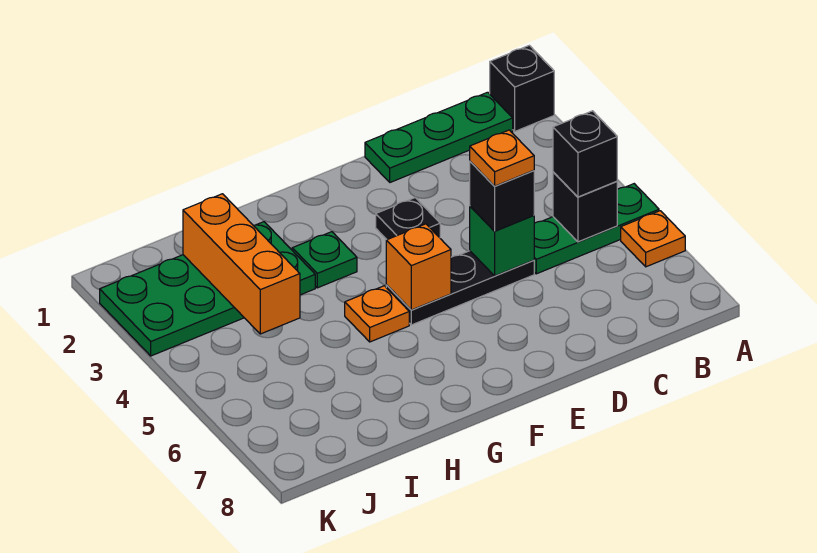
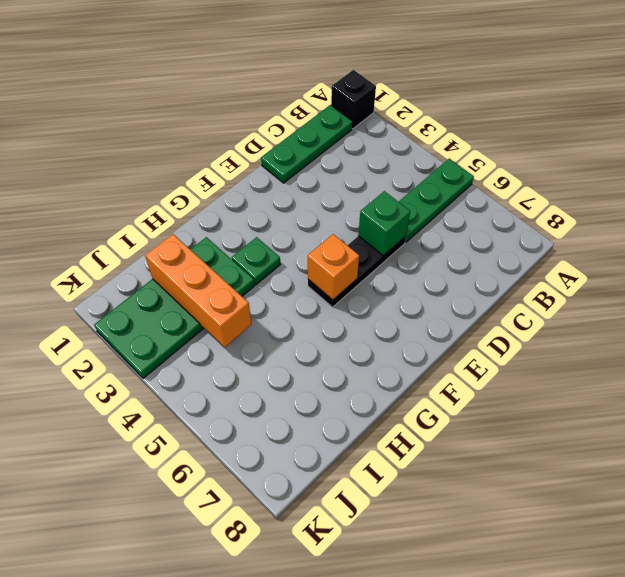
none -> orange plate A6 level 1
none -> black plate E3 level 1
none -> orange plate G5 level 1

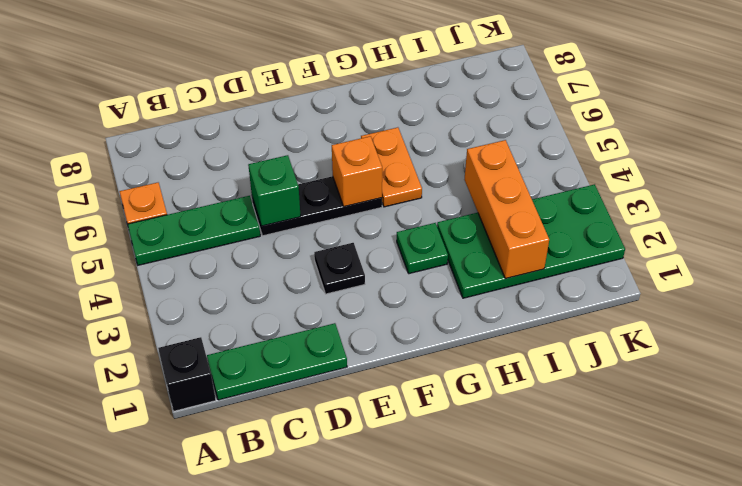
orange plate G5:G6 level 1 -> orange plate G5 level 1
none -> black brick B5 level 2
none -> black brick B5 level 3
none -> black brick D5 level 3

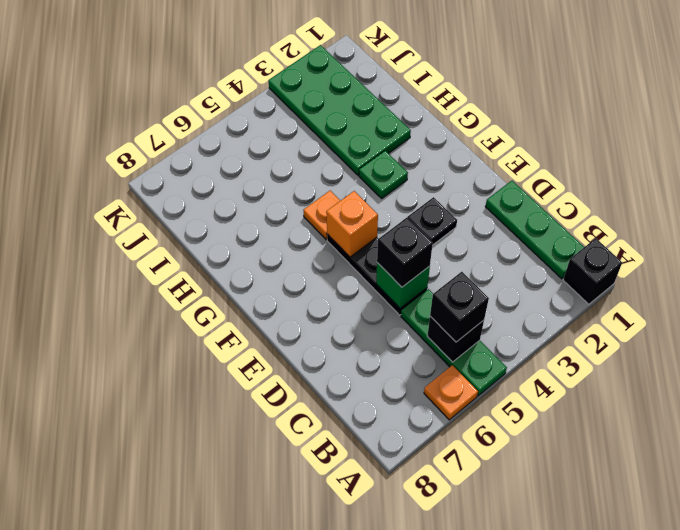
none -> orange brick I2:I4 level 2
none -> orange plate D5 level 4

